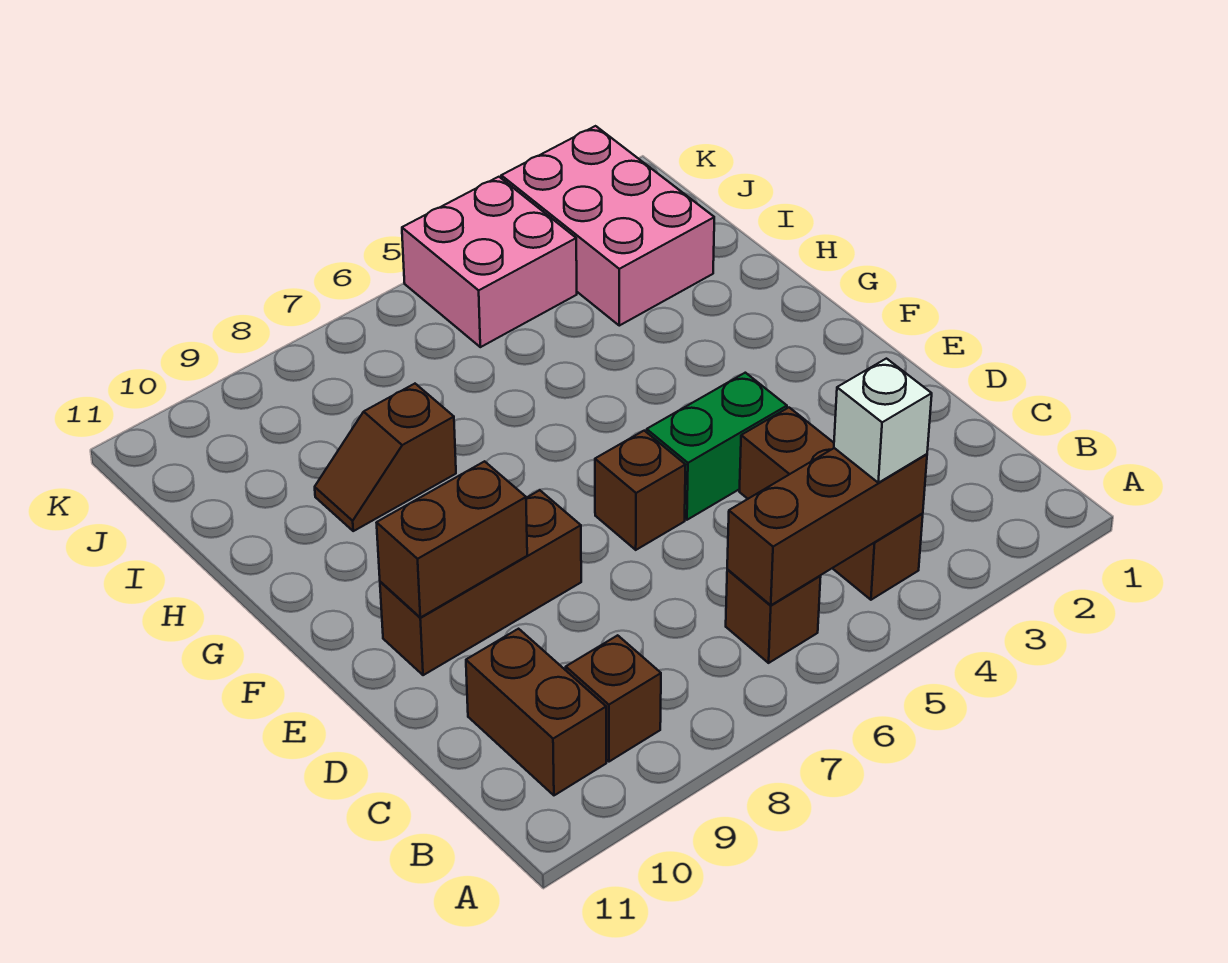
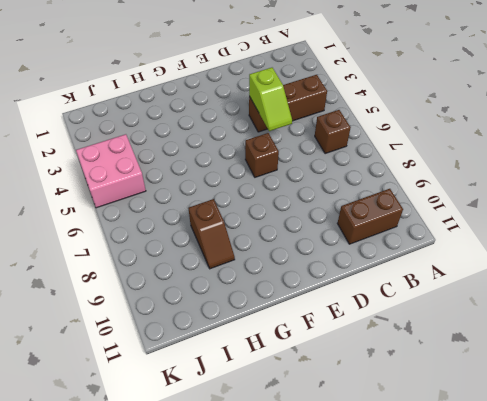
lime slope D4:D5 level 2 top 4 -> none
none -> brown brick B9 level 1
none -> green brick E4:E5 level 1
none -> brown brick E8:E10 level 1

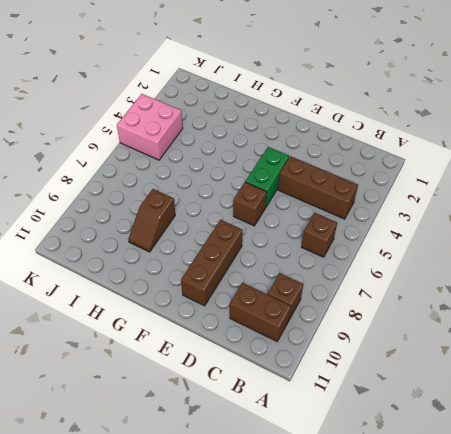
none -> pink brick I2:K3 level 1
none -> brown brick B4:B6 level 2
none -> brown brick E9:E10 level 2

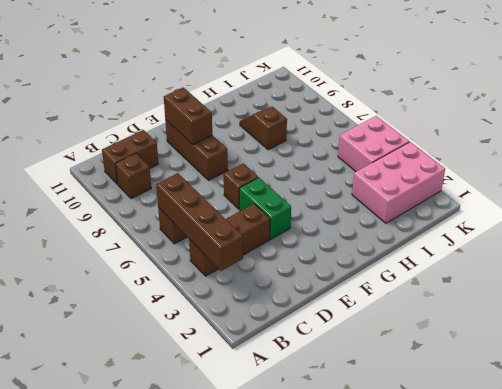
brown brick B3:B6 level 2 -> brown brick B4:B6 level 2
none -> white brick B4 level 3

